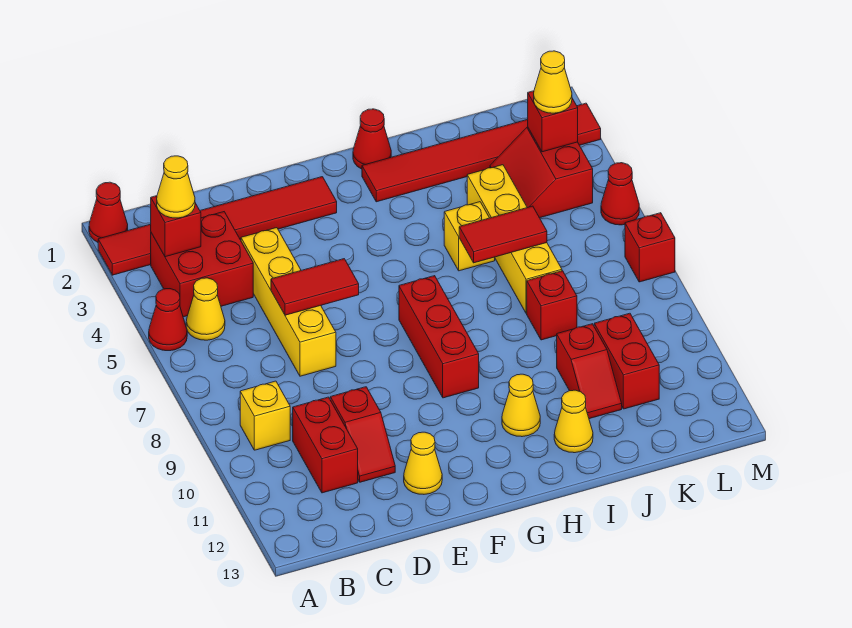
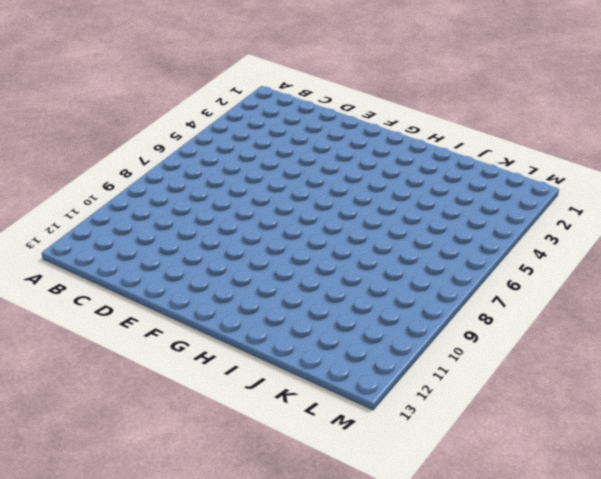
none -> red cone A1 level 1
none -> red tile A2:F2 level 1
none -> red cone A5 level 1

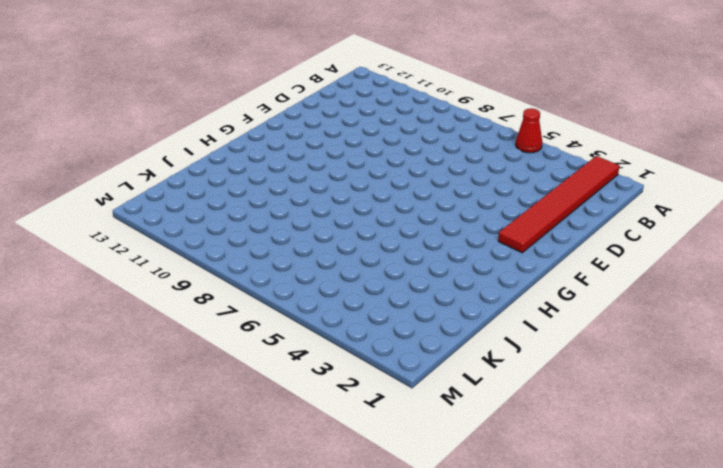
none -> red cone A1 level 1
none -> red brick B3:C4 level 1
none -> yellow cone B5 level 1

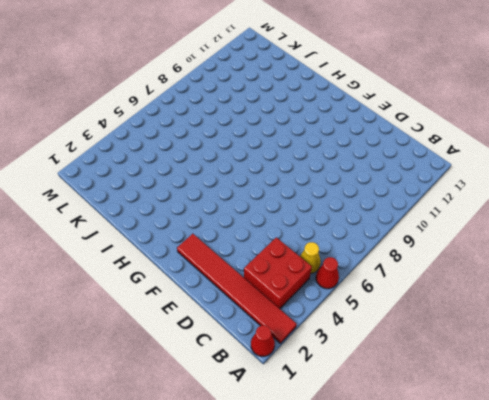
none -> yellow brick B9 level 1
none -> red brick C10:C11 level 1
none -> yellow brick D4:D7 level 1

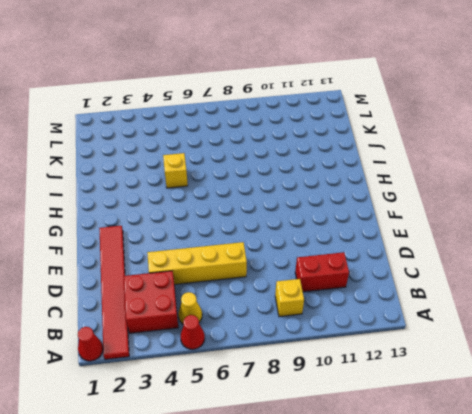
none -> red slope D10:D11 level 1 top 10
none -> yellow cone E12 level 1
none -> red brick G7:G9 level 1

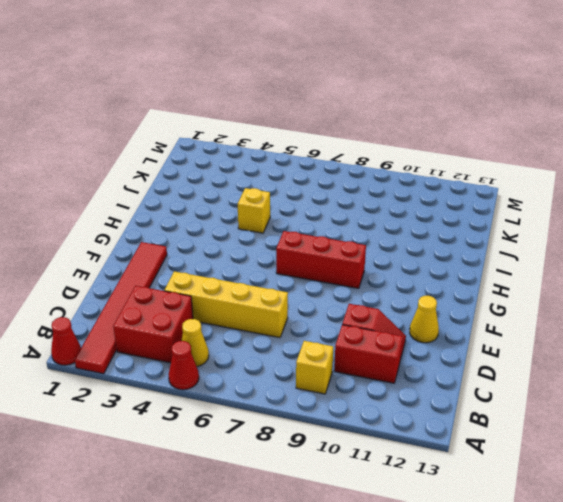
none -> red cone H1 level 1
none -> red tile H2:M2 level 1
none -> yellow cone H11 level 1

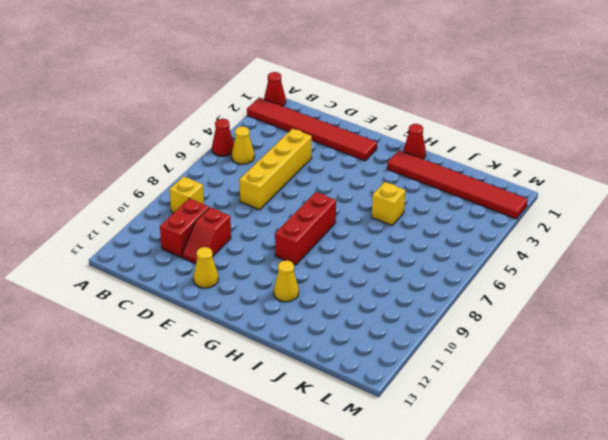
none -> red brick B3:C4 level 1
none -> yellow cone I12 level 1
none -> yellow brick J4:J7 level 1

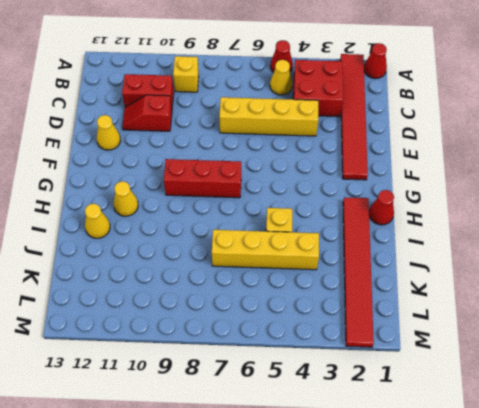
none -> red brick J8 level 1
none -> red slope J10:J11 level 1 top 10
none -> red slope K3:L4 level 1 top L

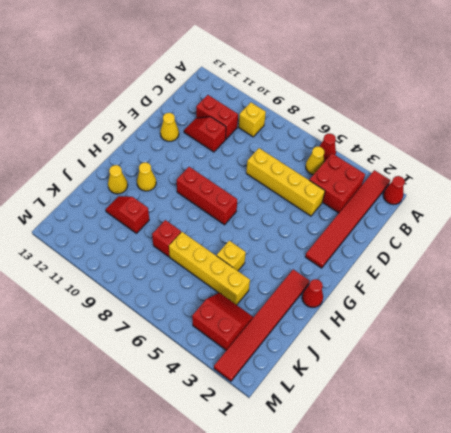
none -> red brick K10:K11 level 1
none -> red cone M5 level 1
none -> red brick M7 level 1

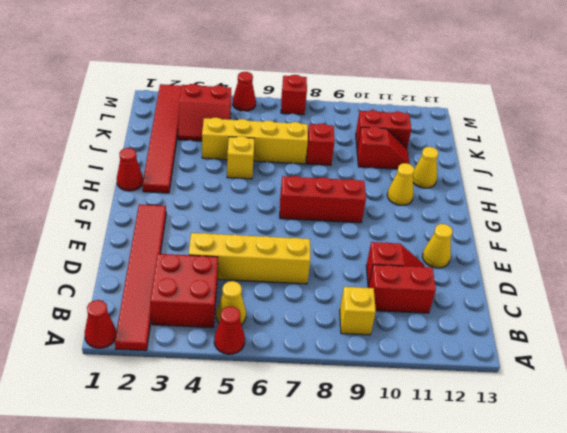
none -> red brick B3 level 2
none -> red tile D6:E6 level 2
none -> red tile I6:J6 level 2

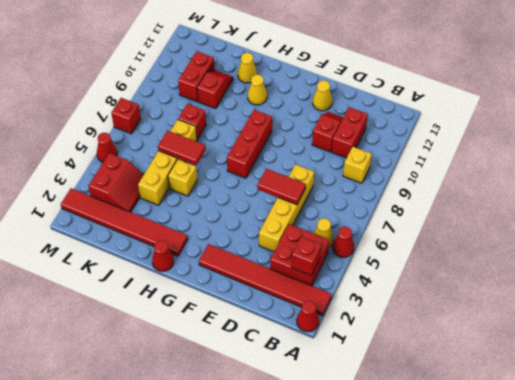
none -> red brick L3 level 2
none -> yellow cone B3 level 3
none -> yellow cone L3 level 3

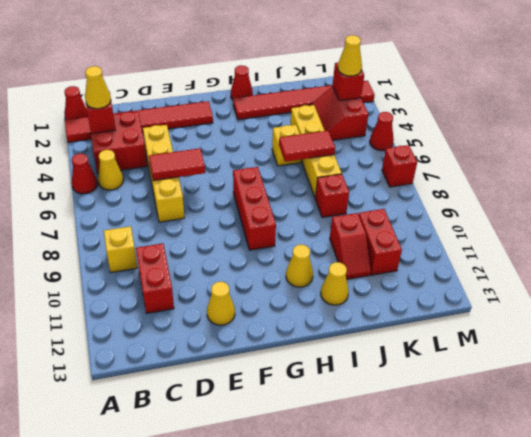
none -> red slope D10:D11 level 1 top 10

